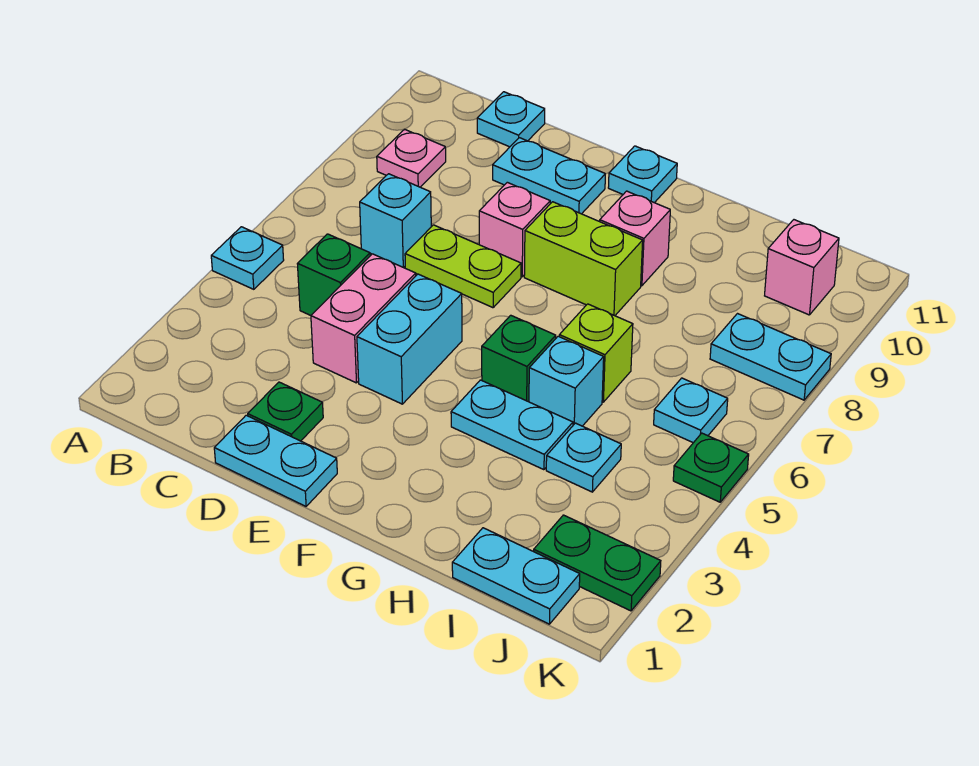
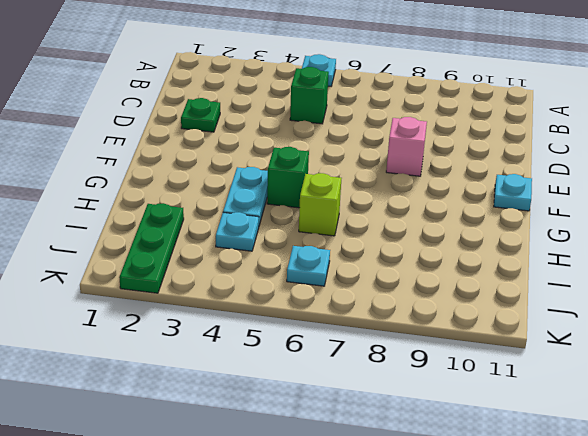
green plate I2:K2 level 1 -> green plate J2:K2 level 1
none -> pink plate B9 level 1
none -> cyan brick C7 level 1
none -> cyan plate C11 level 1

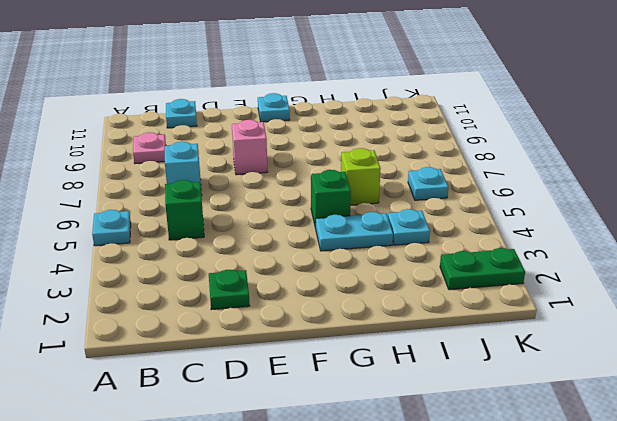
none -> cyan plate D1:E1 level 1
none -> pink brick D4:D5 level 1
none -> lime plate D7:E7 level 1

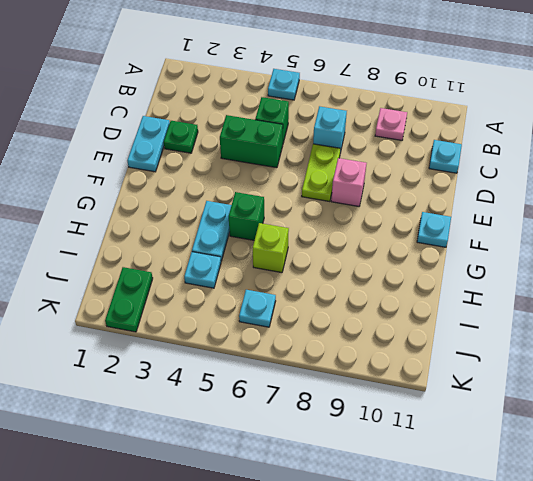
green brick D4:D5 level 1 -> pink brick D4:D5 level 1
none -> cyan plate D10:E10 level 1
none -> cyan brick E4:E5 level 1
none -> lime brick F8:G8 level 1

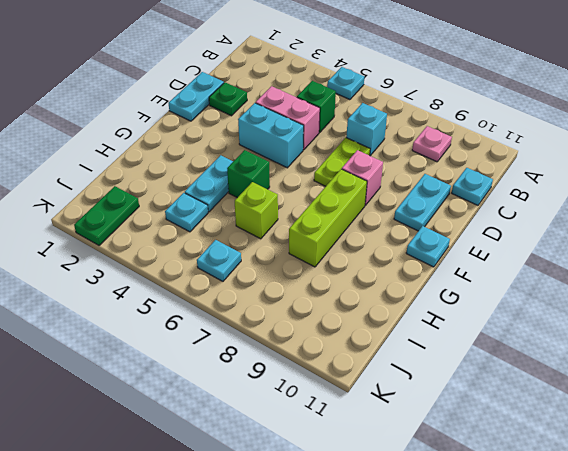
lime brick F8:H8 level 1 -> lime brick F8:G8 level 1
none -> pink brick G9 level 1
none -> cyan brick H5 level 1
none -> cyan plate I1:J1 level 1

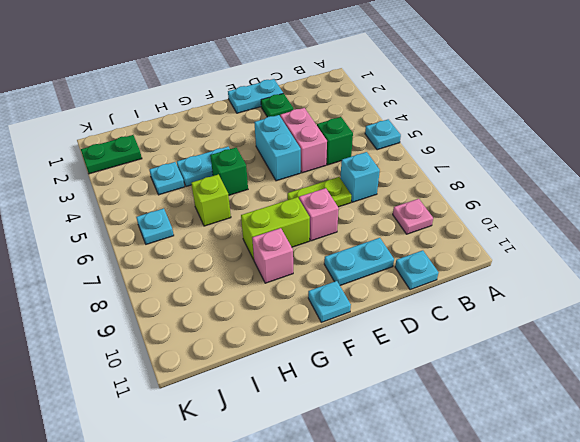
none -> cyan brick H5 level 1
none -> cyan plate I1:J1 level 1
none -> cyan plate J8:K8 level 1

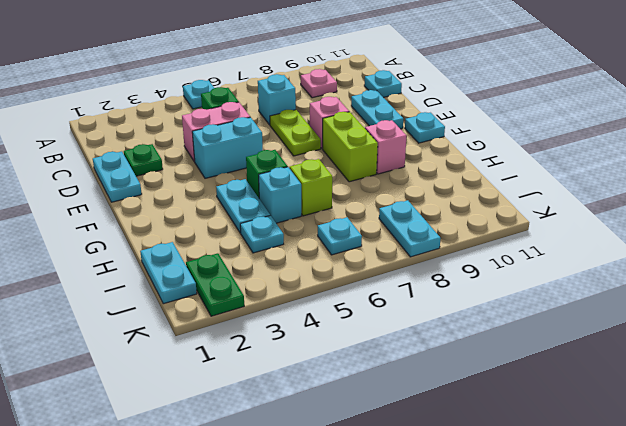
none -> pink brick J10 level 1
none -> green plate K5 level 1

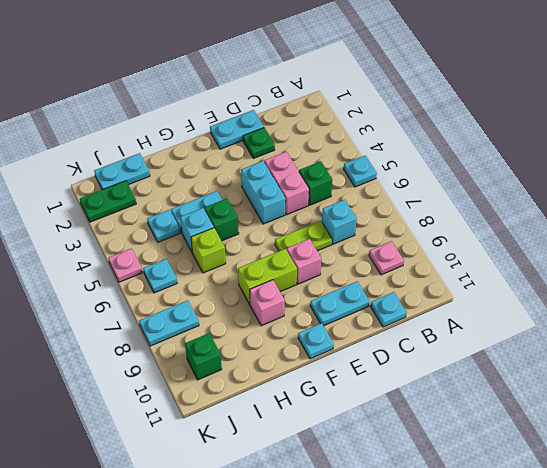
green brick J10 level 1 -> pink brick J10 level 1
pink plate K5 level 1 -> green plate K5 level 1

